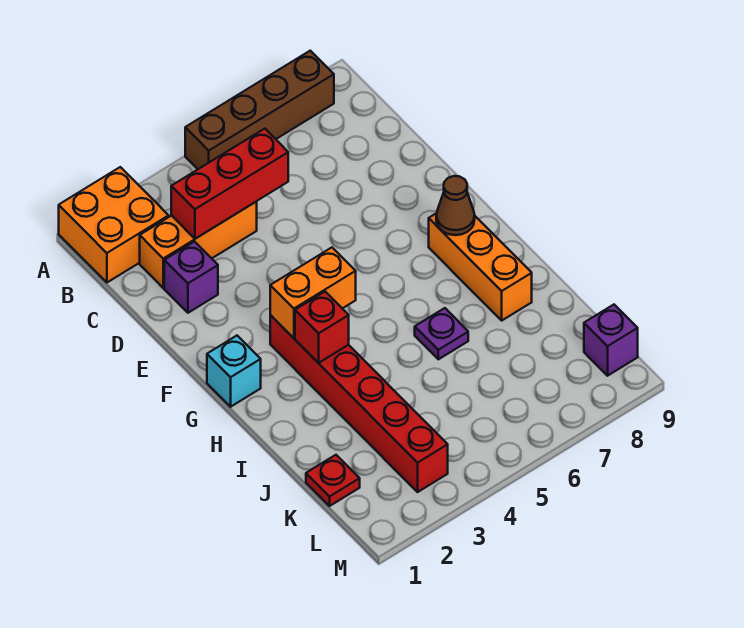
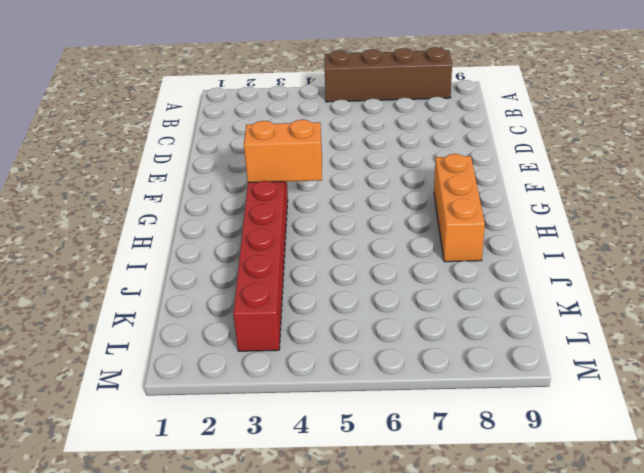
none -> orange brick A1:B2 level 1
none -> orange brick C2:C4 level 1
none -> purple brick D2 level 1

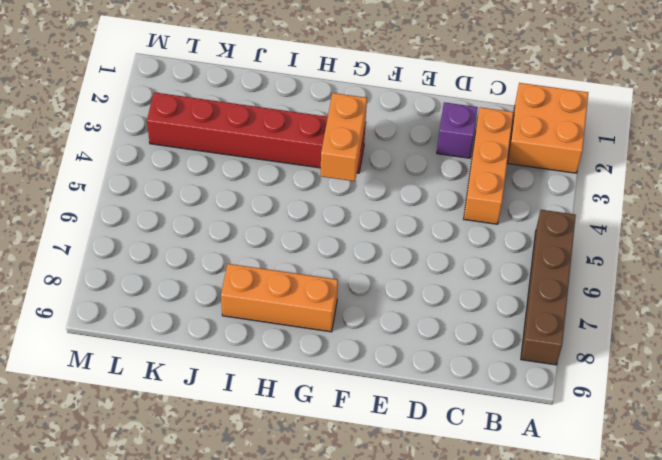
none -> cyan brick G1 level 1
none -> purple plate I6 level 1
none -> red plate K1 level 1

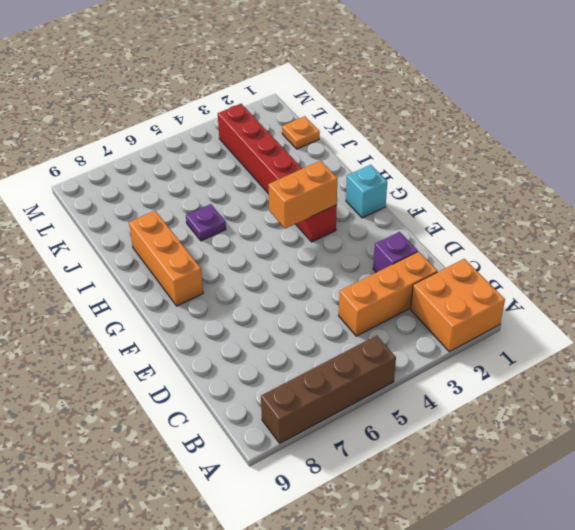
orange plate K1 level 1 -> red plate K1 level 1
none -> purple brick L9 level 1
none -> red brick C3:C5 level 2
none -> brown cone G8 level 2

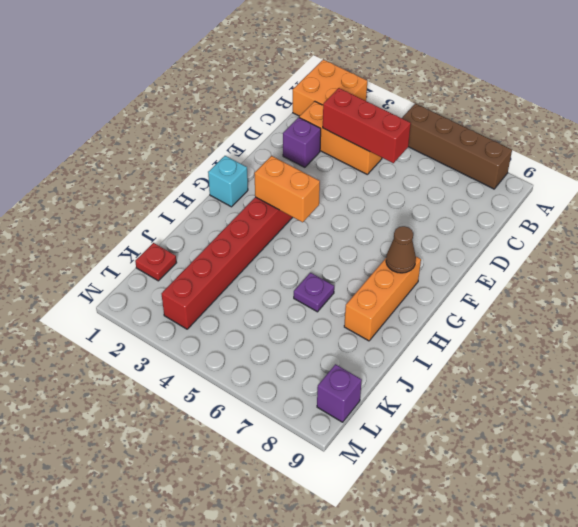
none -> red brick H3 level 2

